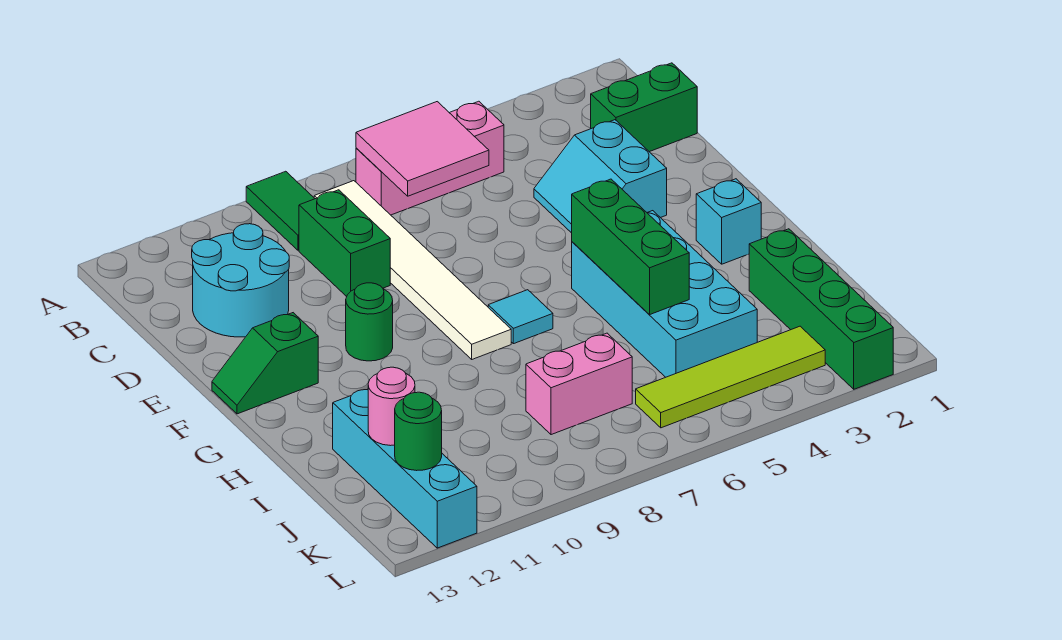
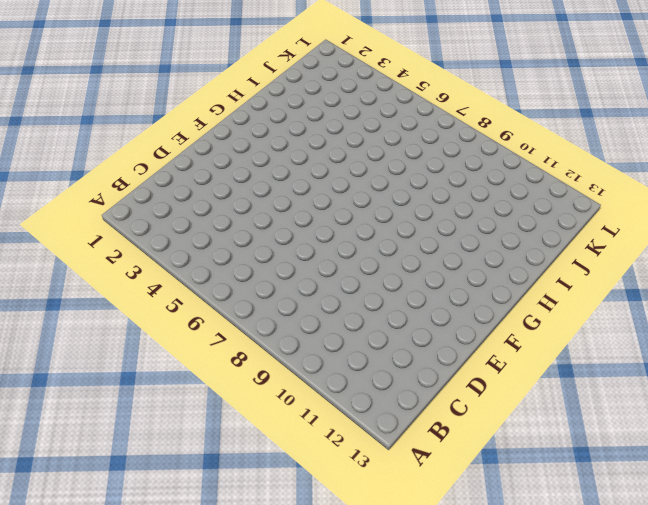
none -> green tile A9:B9 level 1
none -> pink brick B5:B7 level 1
none -> white tile B8:G8 level 1

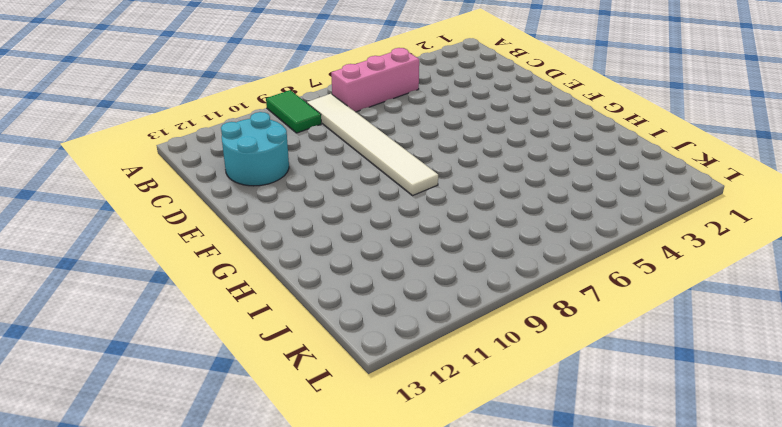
none -> green brick C1:C2 level 1
none -> green brick C9:D9 level 1
none -> cyan slope D3:E4 level 1 top 3

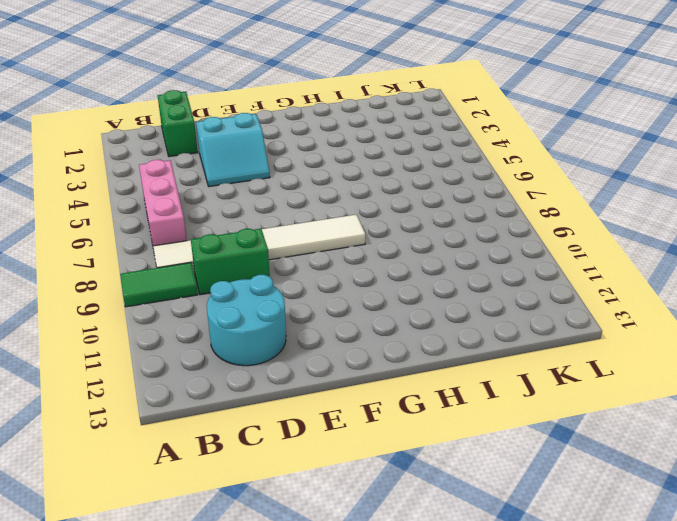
none -> green round brick F10 level 1
none -> green slope F12:F13 level 1 top 12
none -> cyan brick G2 level 1

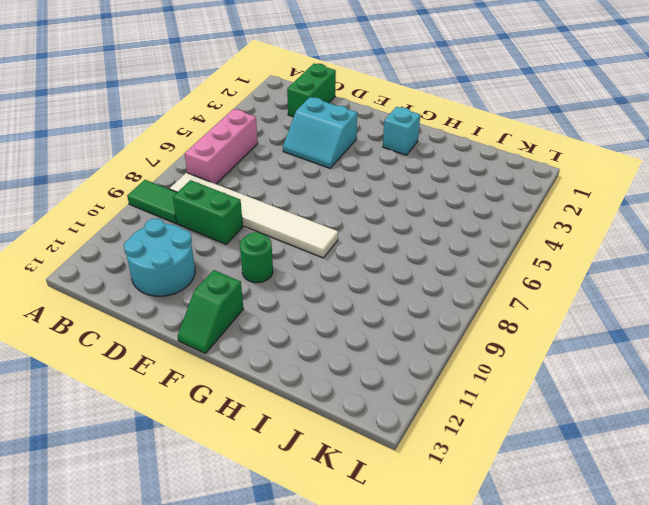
none -> cyan brick G4:J5 level 1
none -> cyan tile G7 level 1
none -> green brick I2:L2 level 1

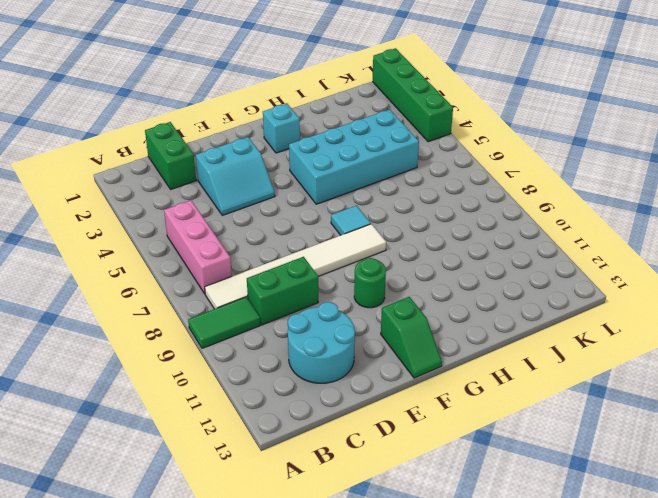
green brick L1:L4 level 1 -> green brick I2:L2 level 1
none -> cyan brick I12:L12 level 1
none -> pink brick J7:J8 level 1
none -> lime tile K3:K6 level 1

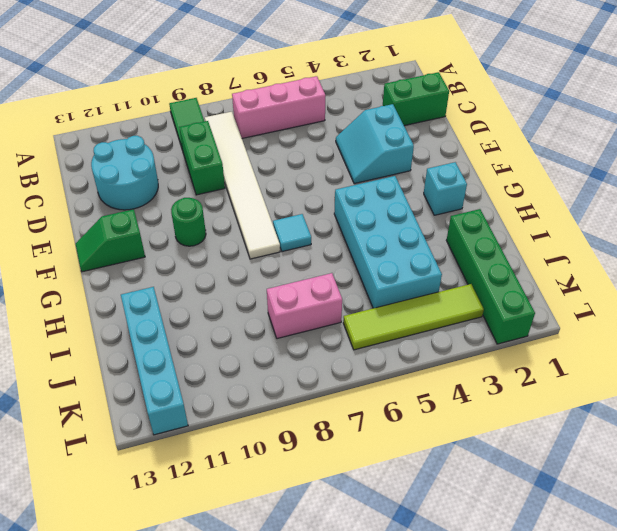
none -> pink tile B6:C7 level 2
none -> green brick G5:I5 level 2
none -> pink round brick J12 level 2

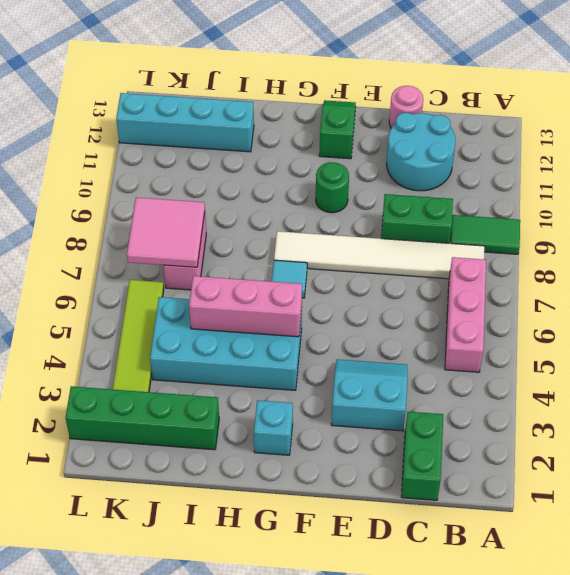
pink round brick D13 level 1 -> pink round brick J12 level 2
pink brick G5:I5 level 2 -> green brick G5:I5 level 2
pink tile J7:K8 level 2 -> pink tile B6:C7 level 2
none -> green round brick K12 level 2

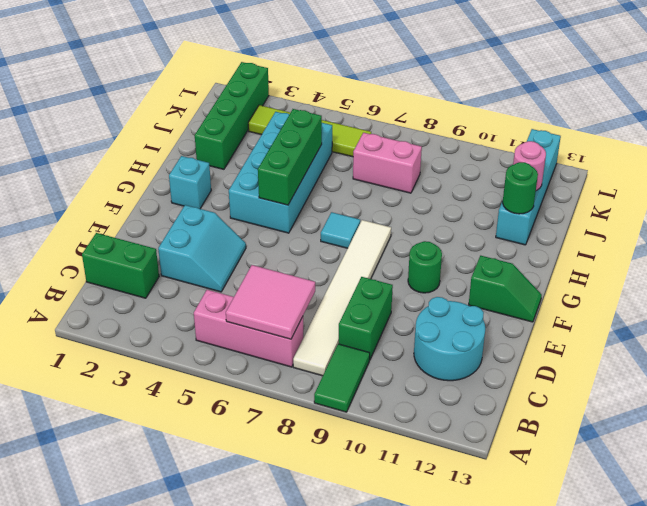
green round brick I12 level 2 -> green round brick K12 level 2

